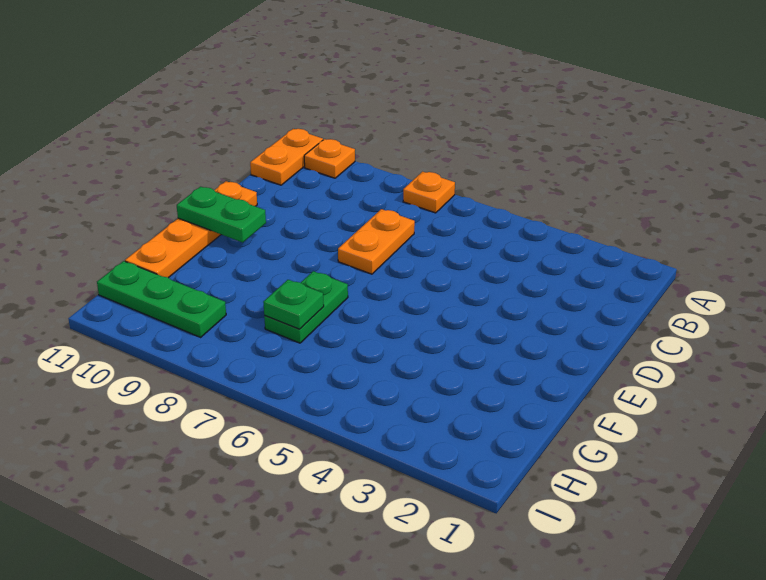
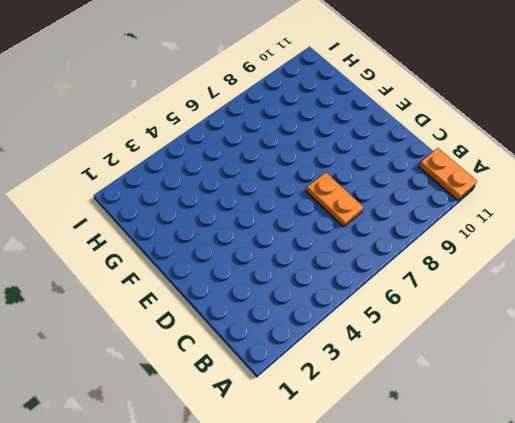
none -> orange plate A7 level 1
none -> orange plate A10 level 1

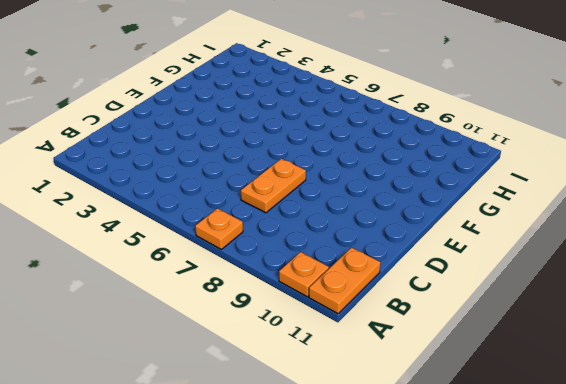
none -> orange plate D11:G11 level 1
none -> green plate F7:G7 level 1

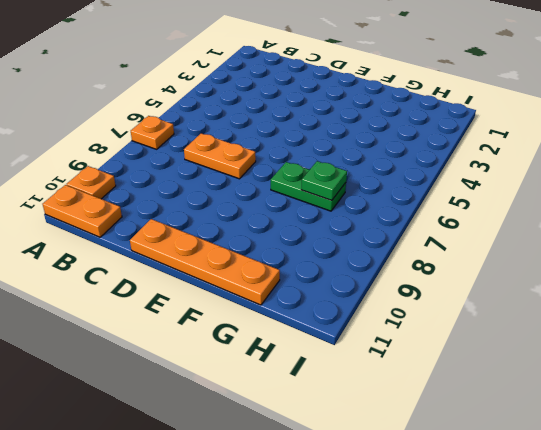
none -> green plate H9:H11 level 1
none -> green plate E10:E11 level 2

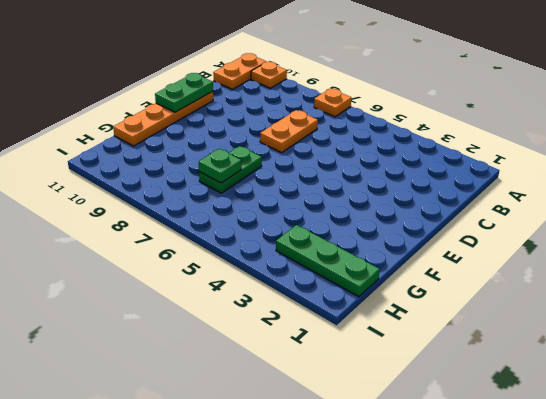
green plate D11:E11 level 2 -> green plate E10:E11 level 2
green plate H1:H3 level 1 -> green plate H9:H11 level 1

